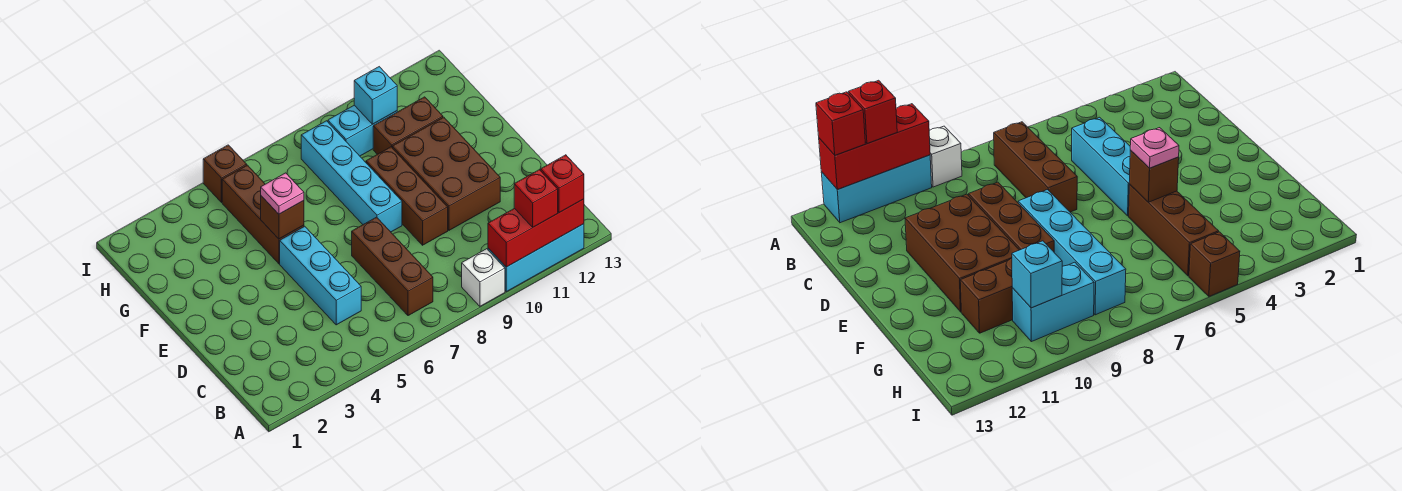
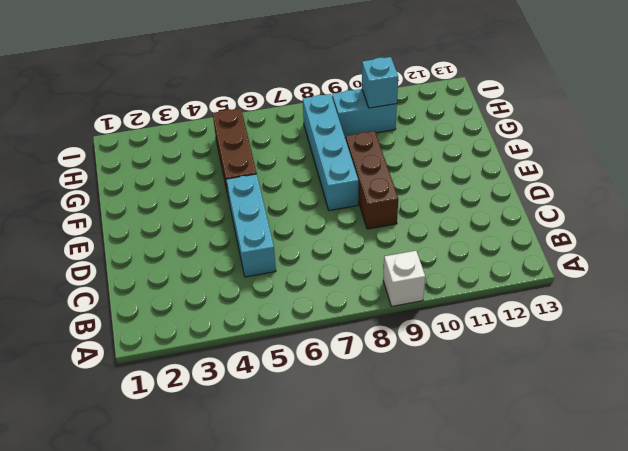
none -> cyan brick A10:A12 level 1
none -> brown brick B7:D7 level 1
none -> brown brick D10:F11 level 1

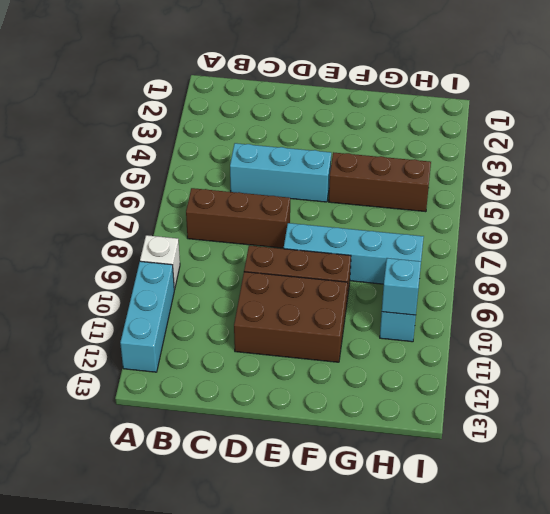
none -> brown brick G10:G11 level 1
none -> brown brick I5 level 1
none -> red brick A10:A12 level 2

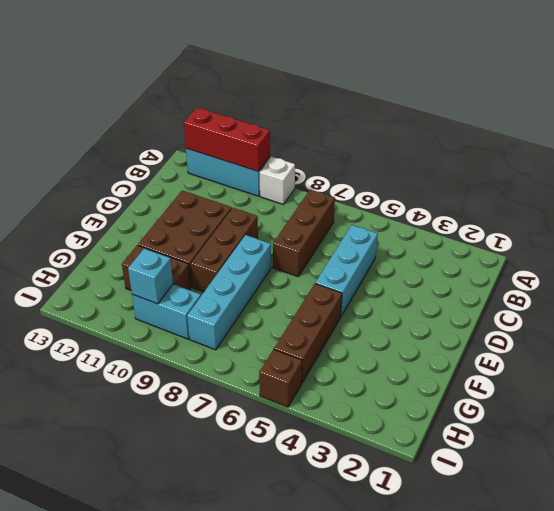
none -> brown brick F5 level 2
none -> red brick A11 level 3
none -> red brick A12 level 3

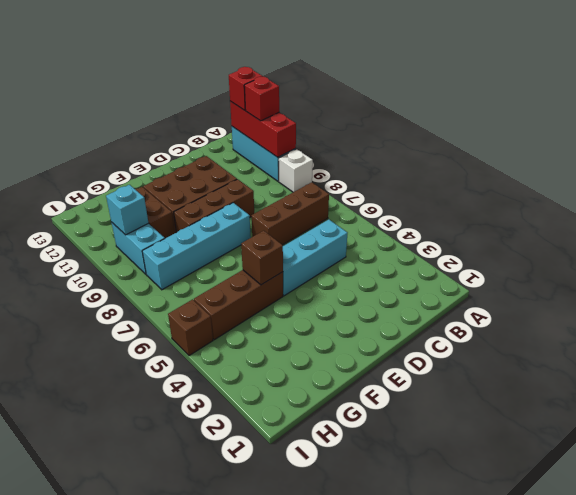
none -> pink plate F5 level 3

